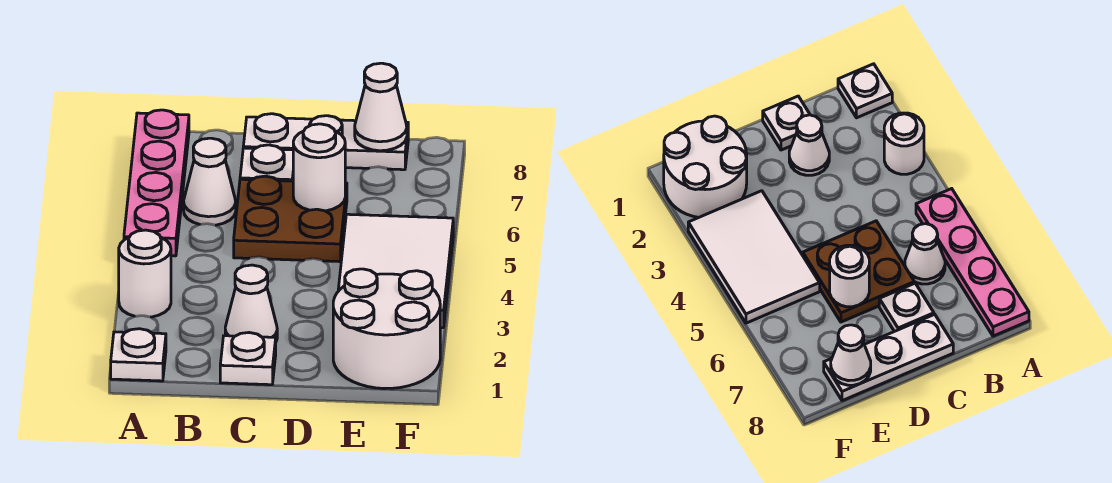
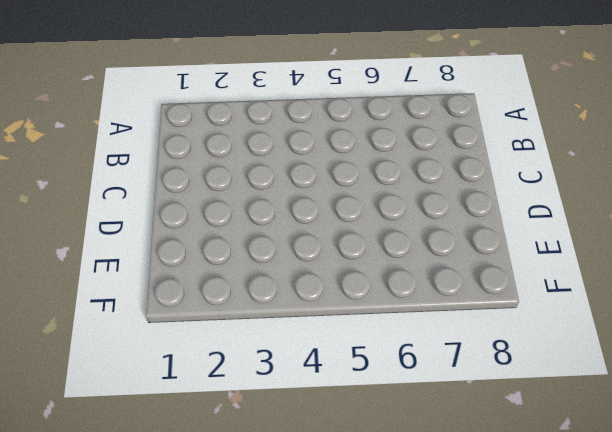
none -> white plate A1 level 1
none -> white round brick A3 level 1
none -> pink plate A5:A8 level 1

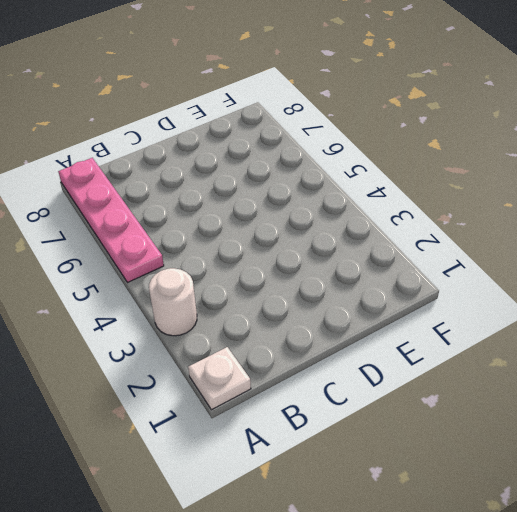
none -> white cone B6 level 1
none -> white plate C1 level 1
none -> white cone C2 level 1

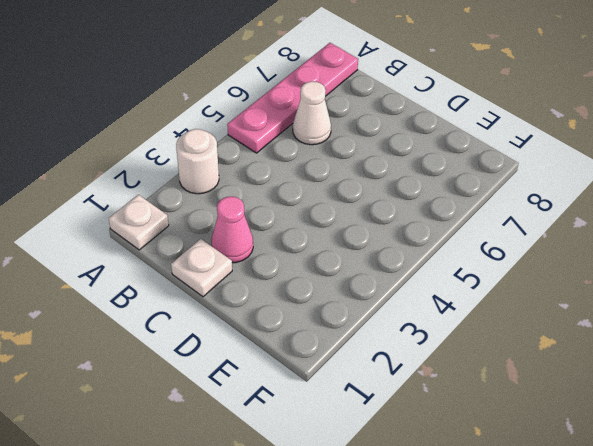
pink cone C2 level 1 -> white cone C2 level 1
none -> brown plate C5:D6 level 1
none -> white plate C7 level 1
none -> white plate C8:E8 level 1

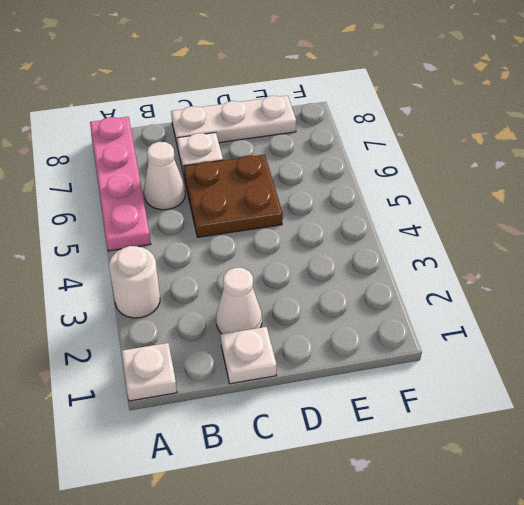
none -> white round brick E1:F2 level 1
none -> white tile E3:F5 level 1
none -> white round brick D6 level 2

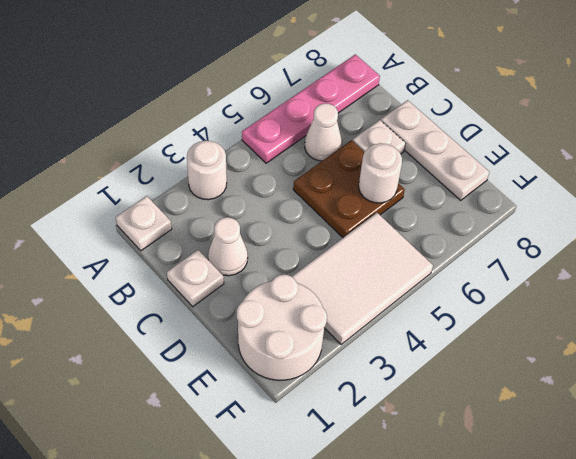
none -> white cone E8 level 2

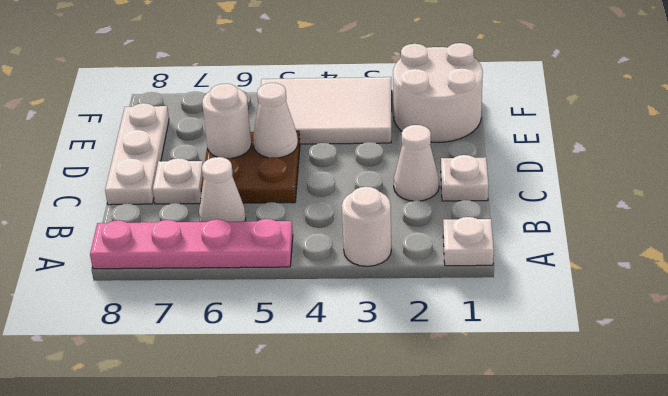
white cone D5 level 2 -> white cone E8 level 2

